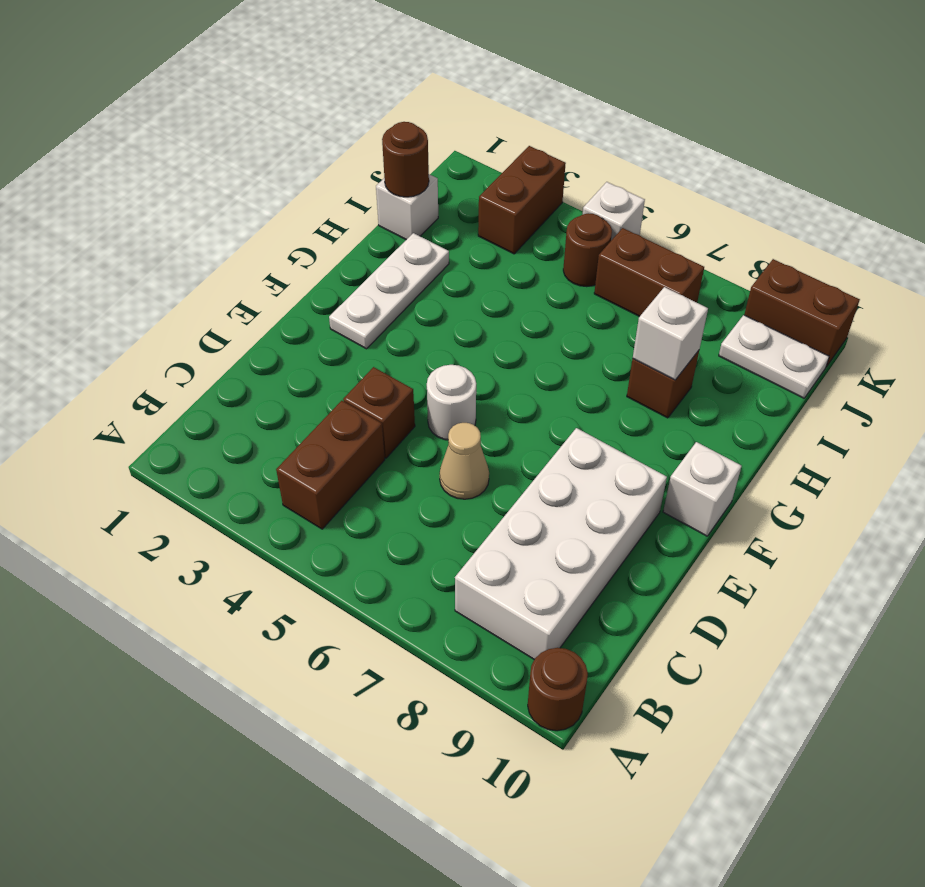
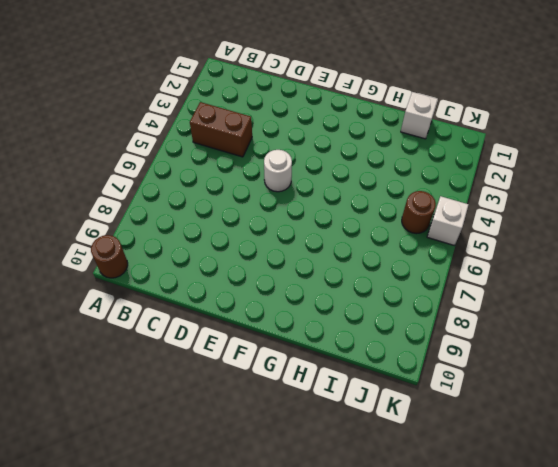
none -> white brick B8:E9 level 1
none -> brown brick D4 level 1
none -> tan cone D6 level 1

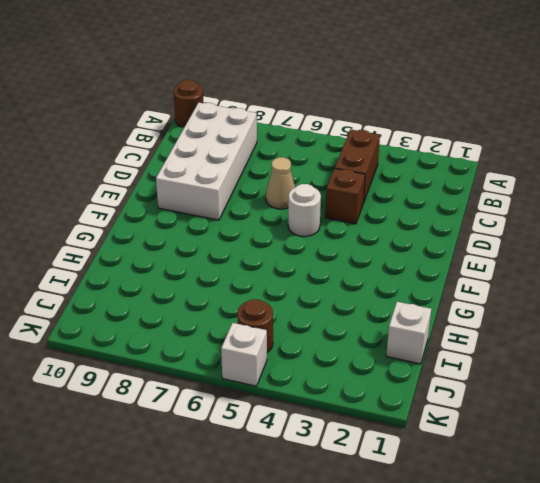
none -> white plate F2:H2 level 1
none -> white brick F10 level 1
none -> brown brick H8 level 1

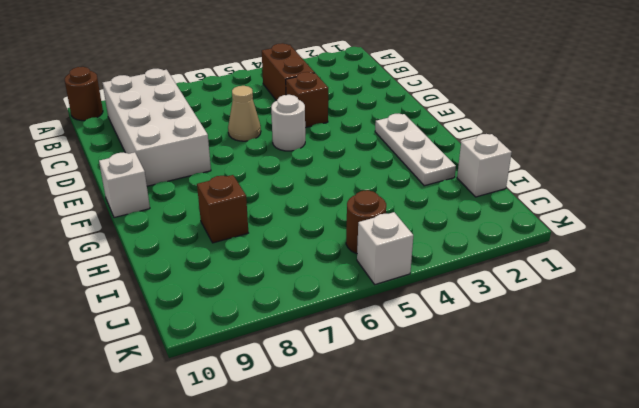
none -> brown brick J3:K3 level 1
none -> brown brick J6:J7 level 1
none -> white plate J9:J10 level 1

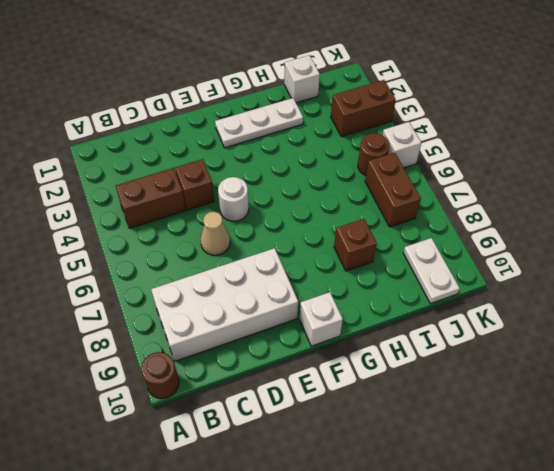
none -> brown brick K9:K10 level 1
none -> white brick H8 level 2
none -> brown round brick I1 level 2

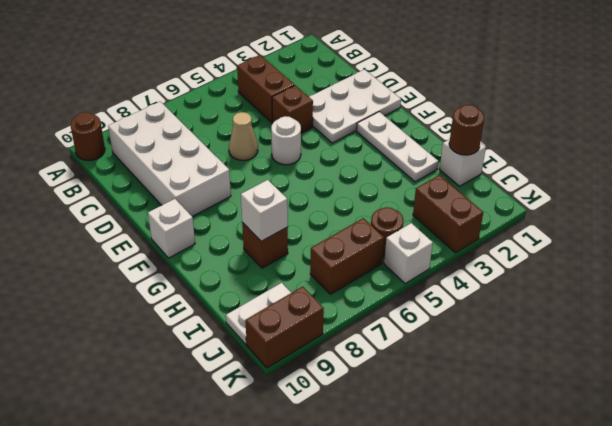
white plate D1:E3 level 1 -> none

